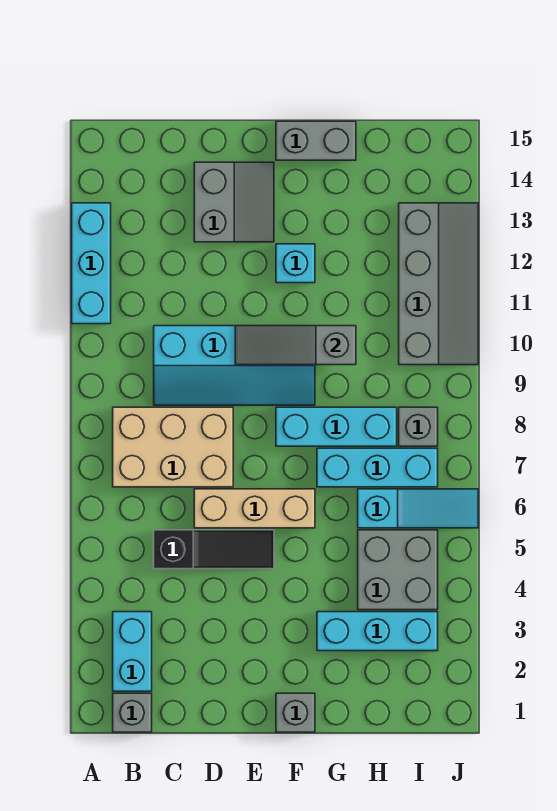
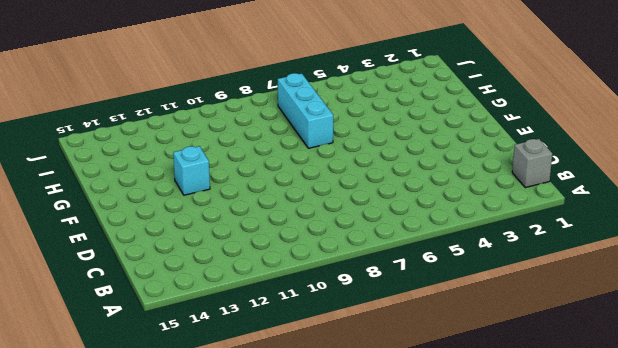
none -> cyan brick A11:A13 level 1
none -> cyan brick B2:B3 level 1
none -> tan brick B7:D8 level 1

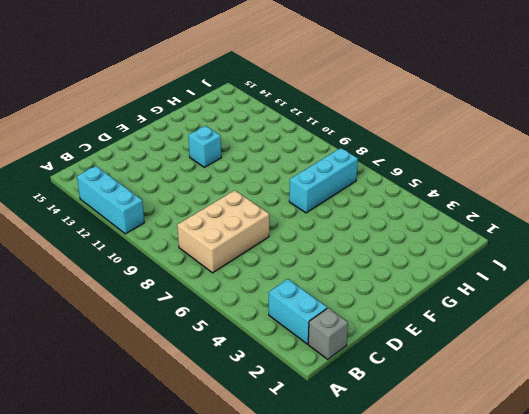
none -> black slope C5:E5 level 1 top C
none -> cyan slope C9:F10 level 1 top 10
none -> tan brick D6:F6 level 1

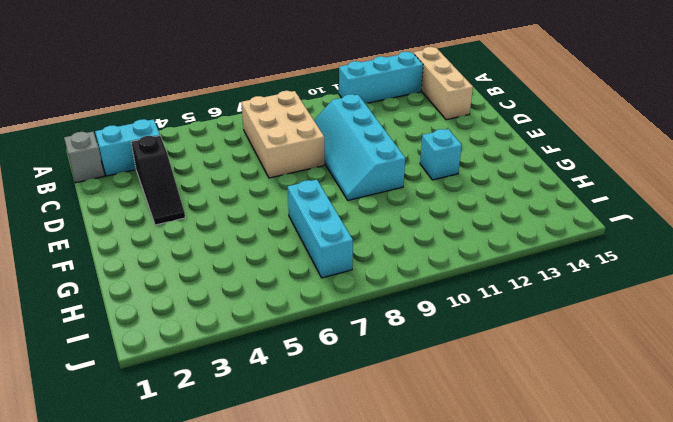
tan brick A14:C14 level 1 -> tan brick D6:F6 level 1
black slope C3:E3 level 1 top C -> black slope C5:E5 level 1 top C
none -> grey slope D13:E14 level 1 top D
none -> grey brick F1 level 1
none -> cyan brick F8:H8 level 1

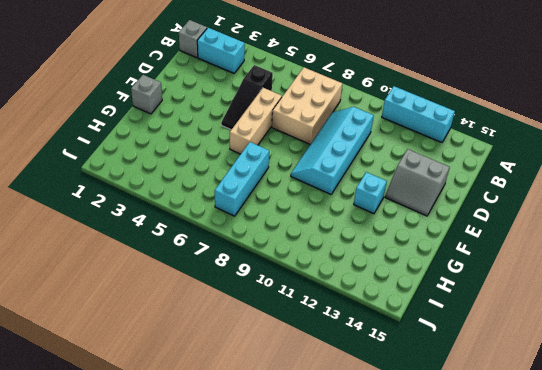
none -> cyan brick F8:H8 level 1
none -> grey brick F15:G15 level 1
none -> cyan brick G3:I3 level 1

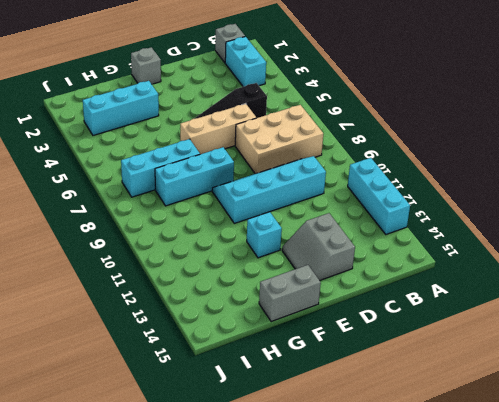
none -> grey brick H4:I5 level 1
none -> cyan slope H6:J6 level 1 top H
none -> grey brick I8 level 1

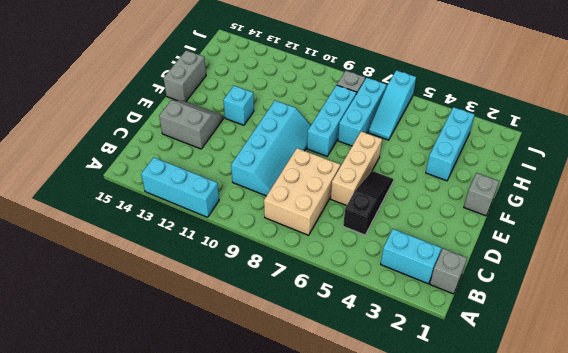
cyan slope H6:J6 level 1 top J -> cyan slope H6:J6 level 1 top H
none -> grey brick H4:I5 level 1
none -> grey slope I10:J13 level 1 top I
none -> grey slope E10:G10 level 2 top G

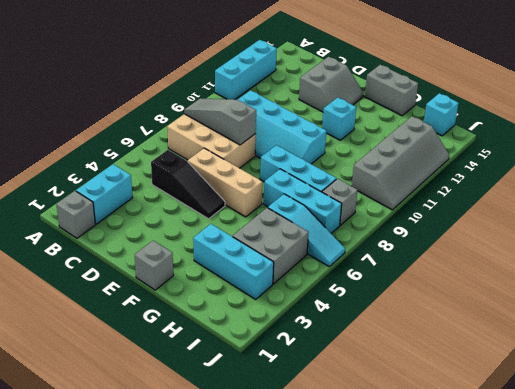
grey slope B8:D8 level 2 top D -> grey slope E10:G10 level 2 top G
cyan brick I15 level 1 -> none

